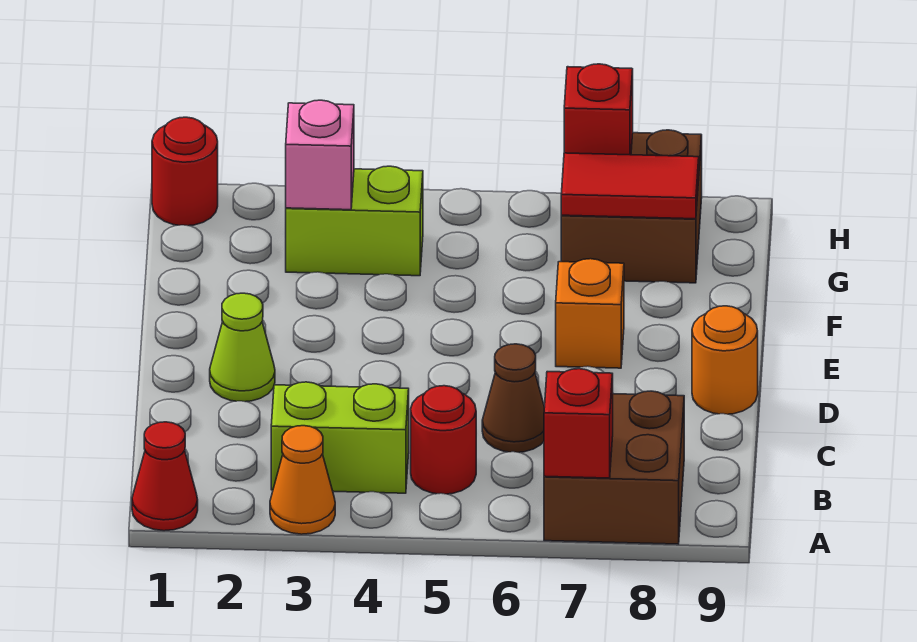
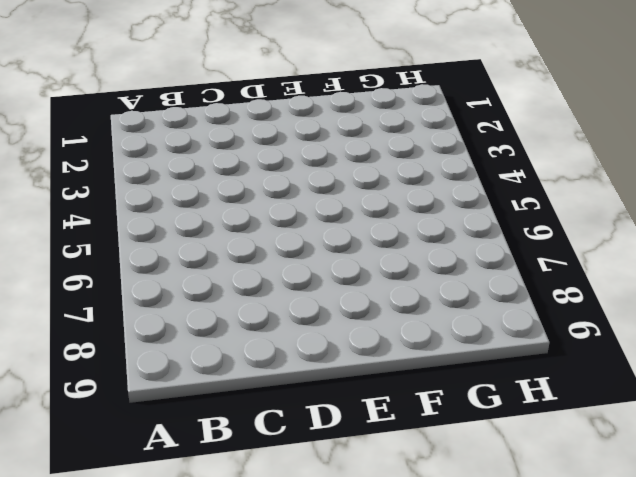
none -> red cone A1 level 1
none -> orange cone A3 level 1
none -> brown brick A7:B8 level 1

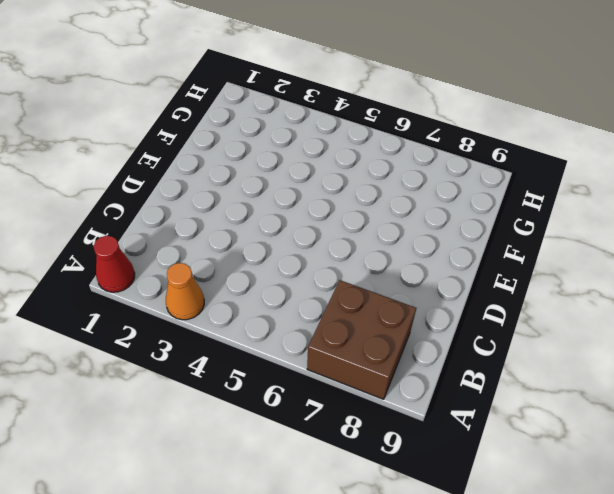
none -> lime brick B3:B4 level 1
none -> red round brick B5 level 1
none -> brown cone C6 level 1

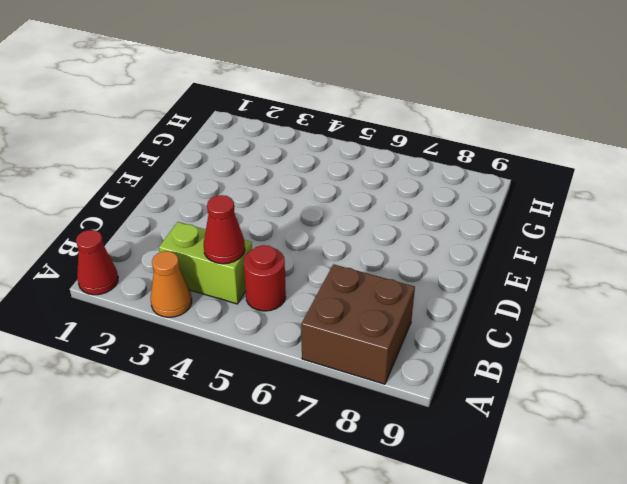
red cone B4 level 2 -> none
none -> brown cone C6 level 1
none -> lime cone D2 level 1
none -> orange round brick D9 level 1

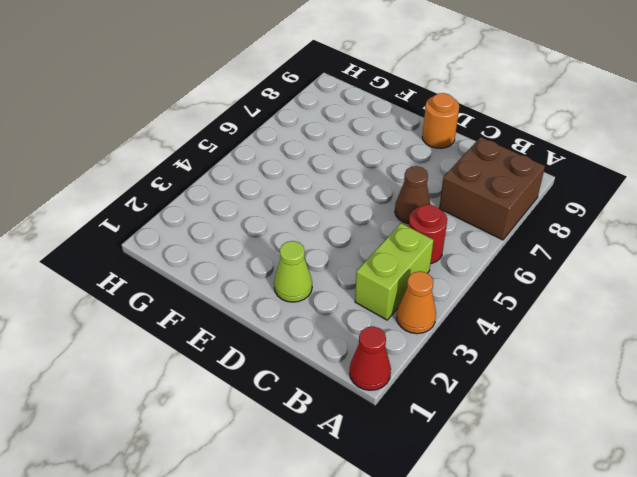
none -> orange brick E7 level 1
none -> lime brick G3:G4 level 1
none -> brown brick G7:H8 level 1

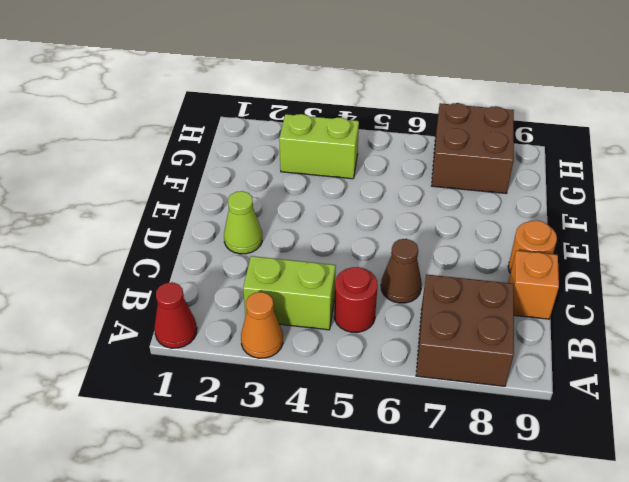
orange brick C9 level 1 -> orange brick E7 level 1
none -> red round brick H1 level 1
none -> red brick A7 level 2
none -> pink brick G3 level 2

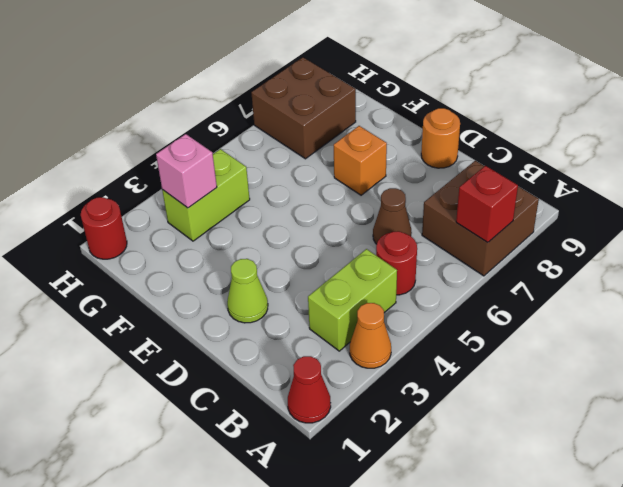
none -> red tile G7:G8 level 2
none -> red brick H7 level 2

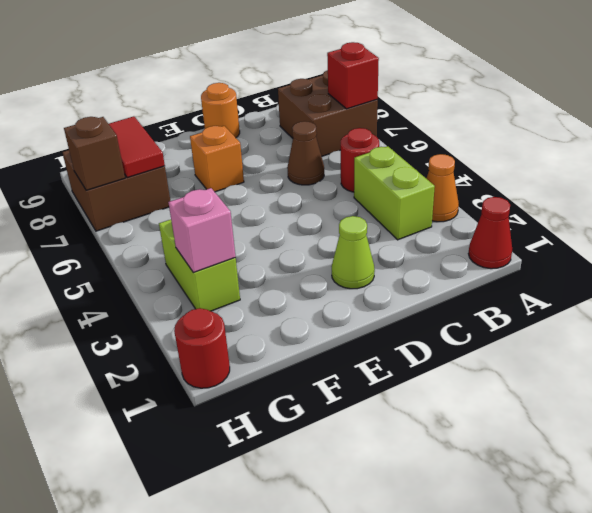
brown brick H7 level 2 -> red brick H7 level 2

